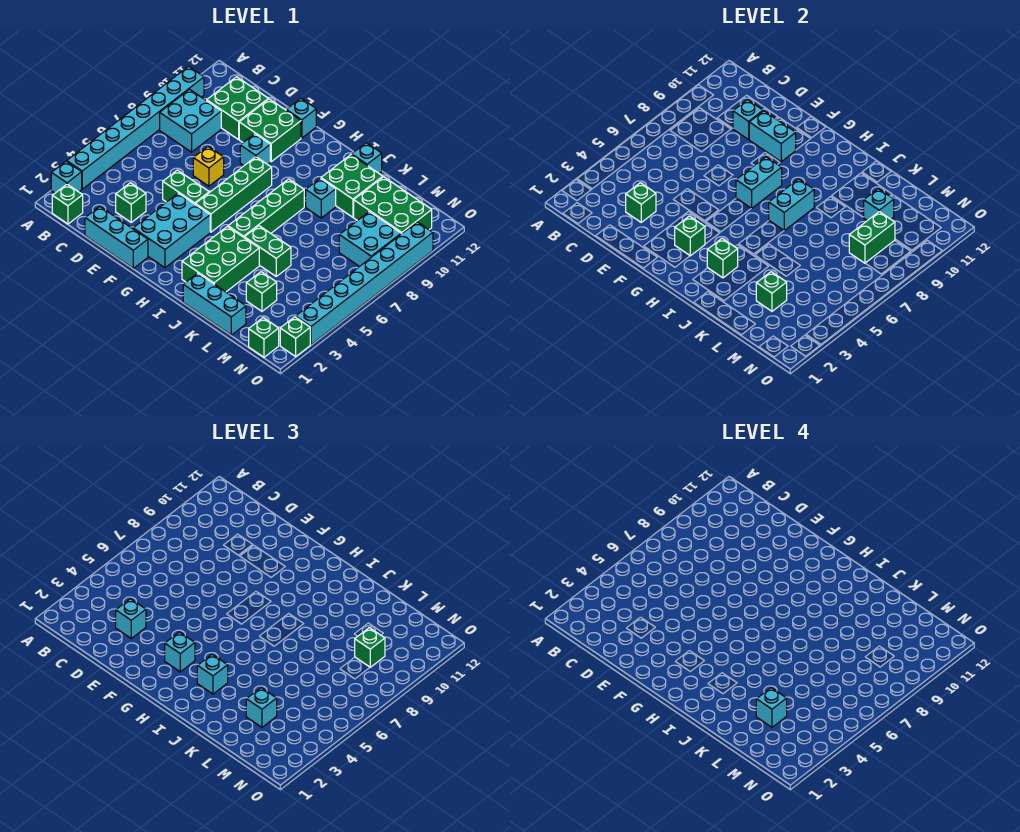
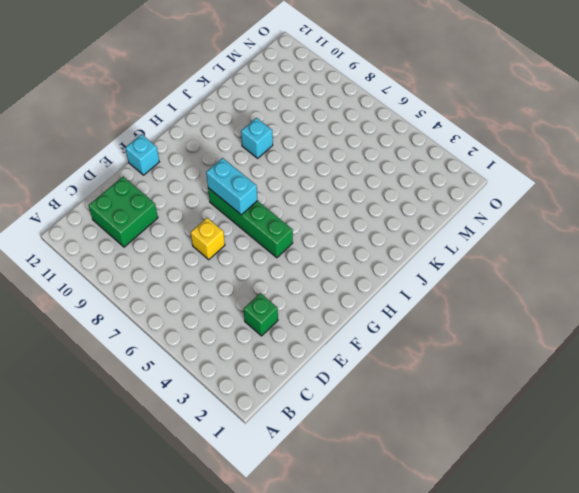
none -> cyan brick A2 level 1
none -> cyan brick A3:A10 level 1
none -> green brick B1 level 1
none -> cyan brick B8:C9 level 1

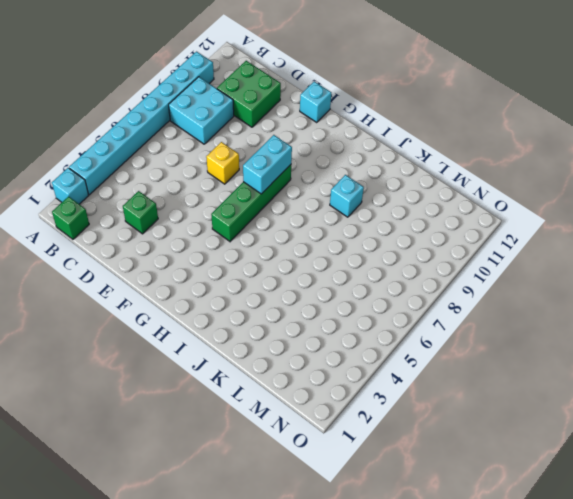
none -> cyan brick D1:F1 level 1
none -> green brick E5:F5 level 1
none -> green brick E10:F11 level 1
none -> cyan brick F2:G4 level 1

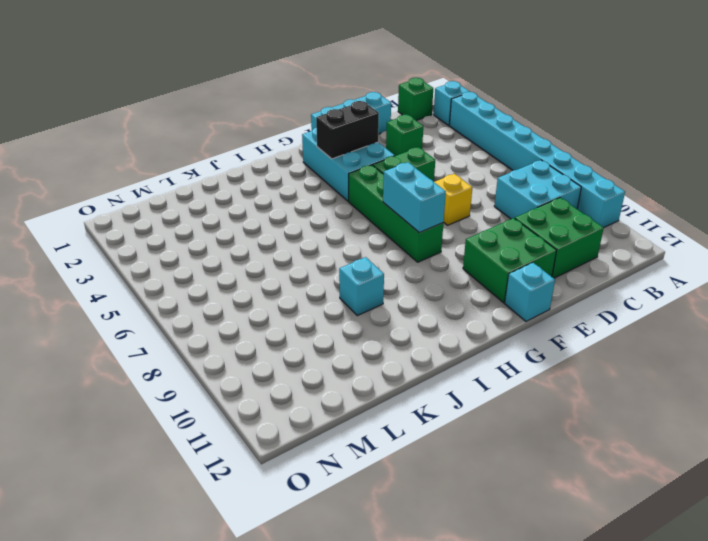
black brick F3:G3 level 2 -> green brick G3 level 2
none -> cyan brick F9 level 1
none -> green brick I2:J4 level 1
none -> green brick I5:I8 level 1
none -> cyan brick J1:L1 level 1

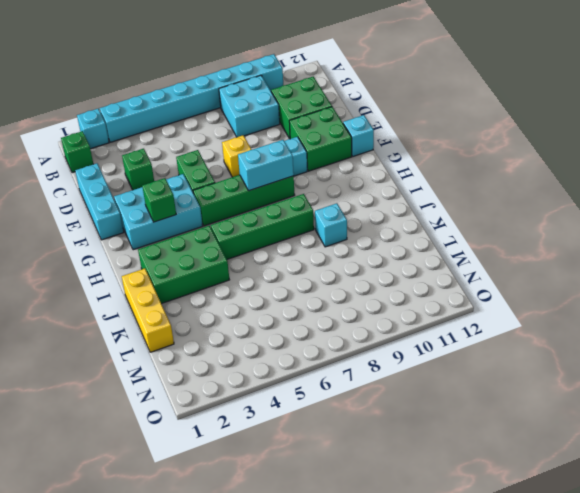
yellow brick J1:L1 level 1 -> cyan brick J1:L1 level 1
none -> green brick J5:K5 level 1
none -> green brick J10:K11 level 1
none -> cyan brick J12 level 1
none -> green brick L3 level 1

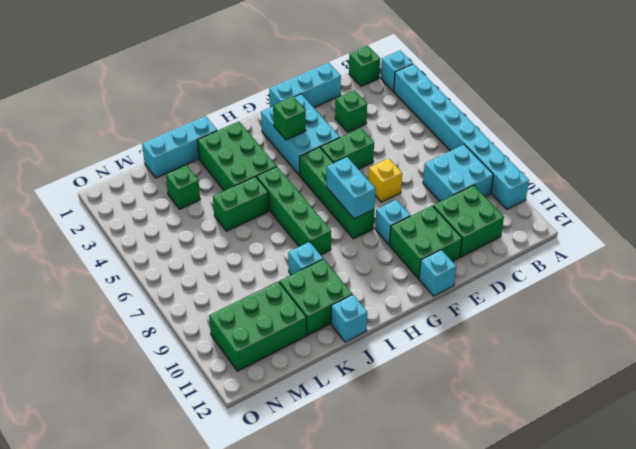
none -> cyan brick M8:N9 level 1
none -> green brick N1 level 1
none -> green brick O2 level 1
none -> cyan brick O3:O10 level 1

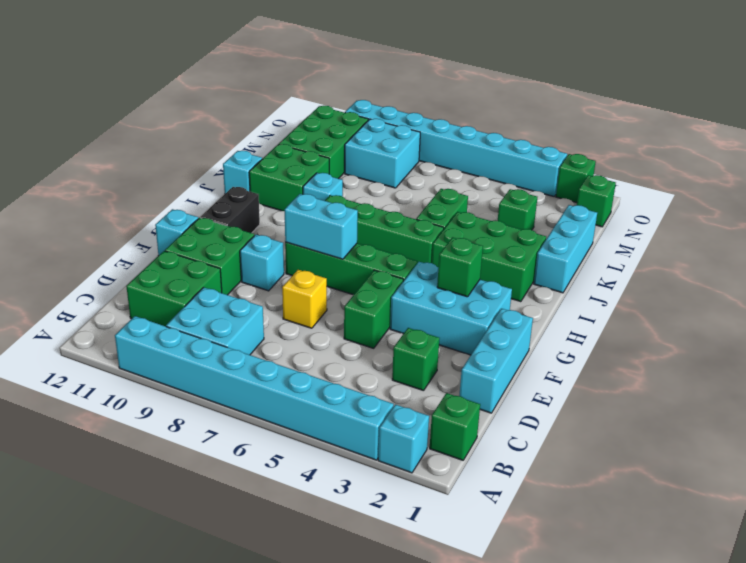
black brick G11:H11 level 1 -> none
none -> green brick D3 level 2
none -> cyan brick D10 level 2
none -> cyan brick E10:F10 level 2
none -> green brick I3 level 2

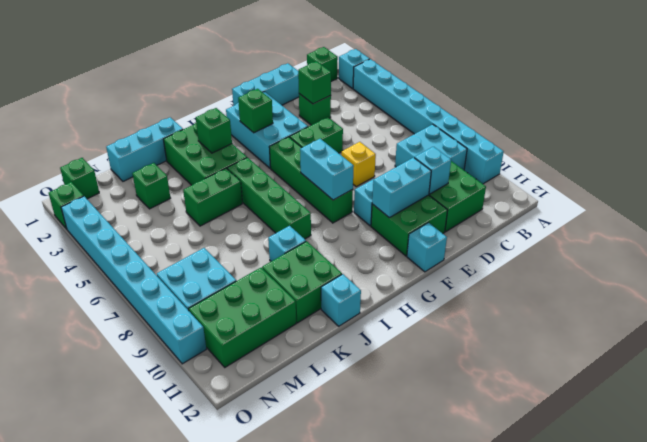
none -> cyan brick I7:I8 level 2
none -> green brick L3 level 2
none -> cyan brick L10 level 2
none -> green brick M8:M9 level 2

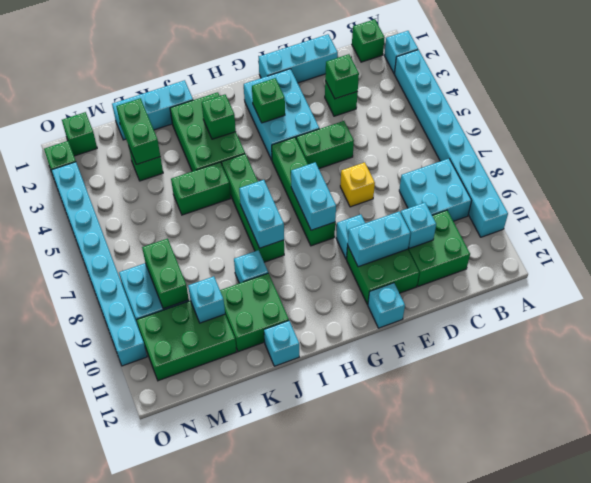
green brick L2:L3 level 2 -> green brick L3 level 2
none -> cyan brick D3 level 3
none -> cyan brick G3 level 3
none -> cyan brick I3 level 3
none -> cyan brick L3 level 3

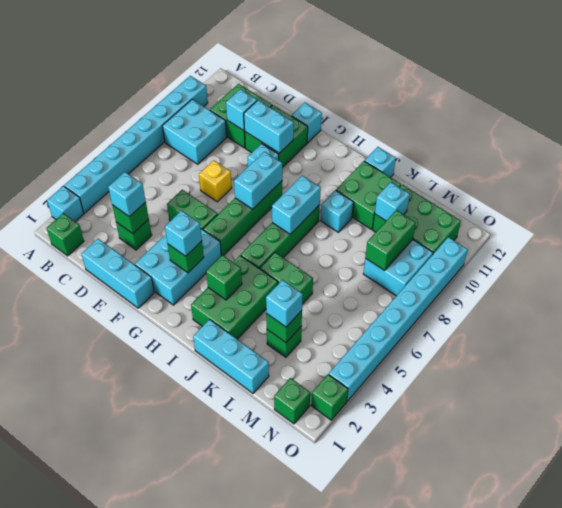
none -> cyan brick I3 level 3
none -> green brick M9 level 3
none -> cyan brick L3 level 4

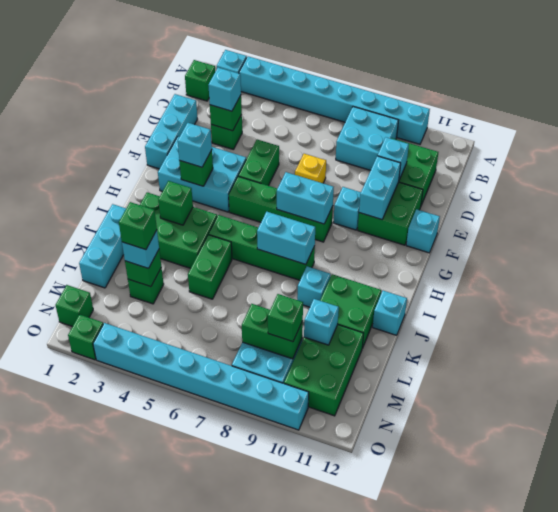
green brick L3 level 4 -> cyan brick L3 level 4
none -> cyan brick I3 level 3

